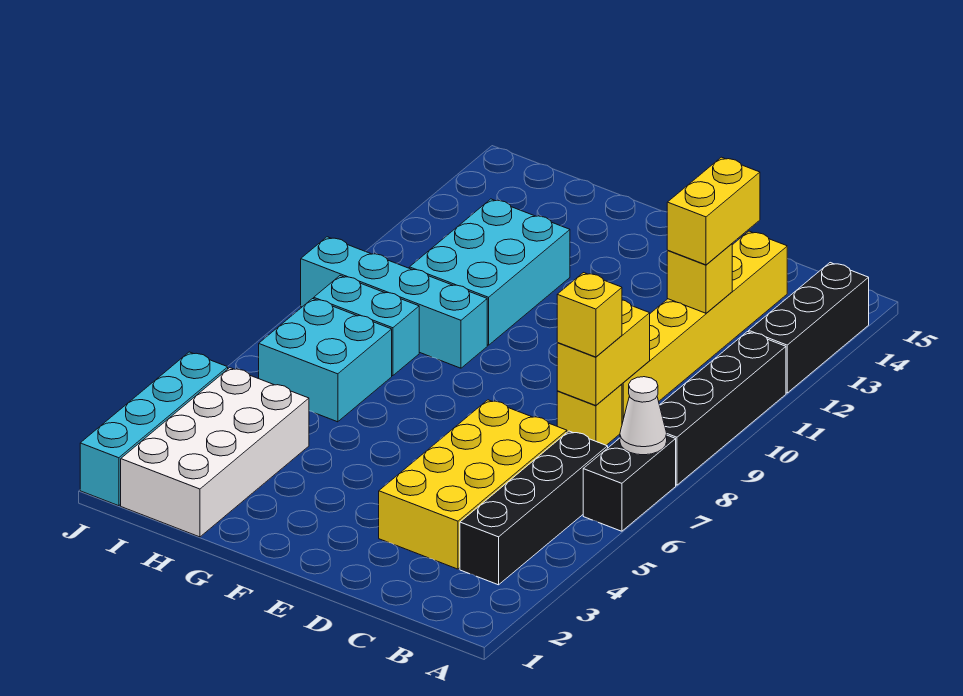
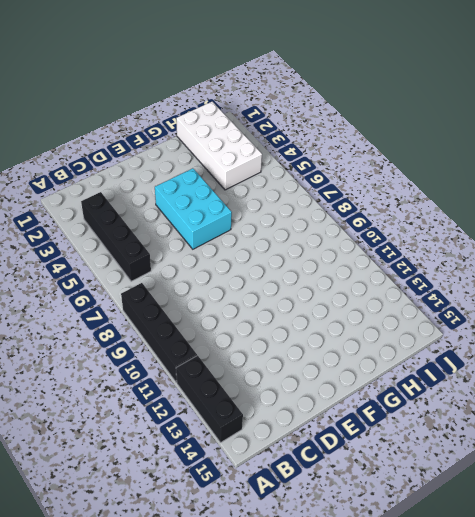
cyan brick E4:F6 level 1 -> cyan brick G10:H12 level 1
none -> black brick A6:A7 level 1
none -> yellow brick C3:D6 level 1
none -> yellow brick C8 level 1

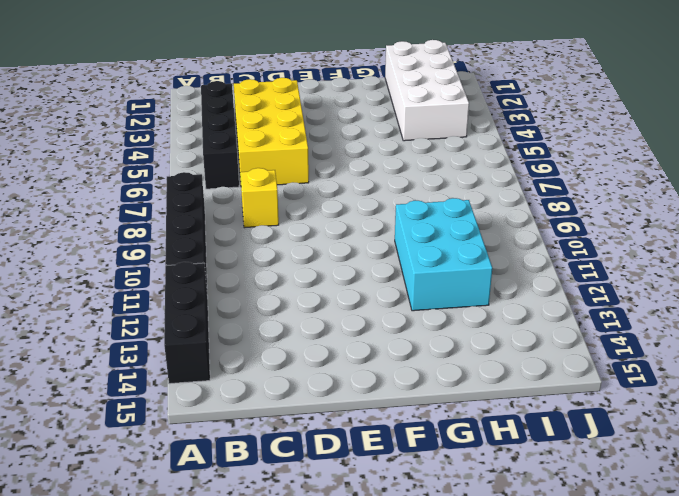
none -> black brick A6:A7 level 1
none -> yellow brick C9:C14 level 1
none -> cyan brick G9:J9 level 1

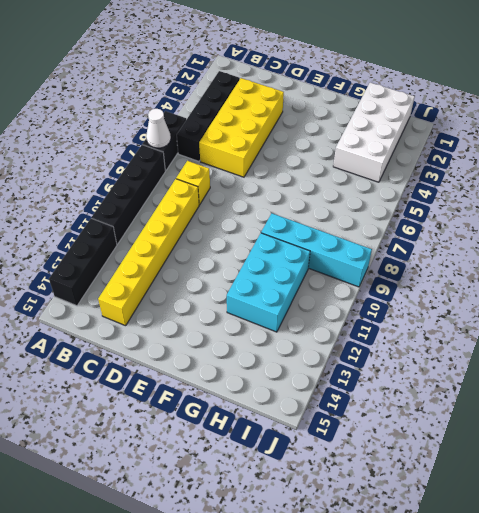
none -> cyan brick H6:I7 level 1
none -> cyan brick H8:I8 level 1
none -> cyan brick J1:J4 level 1

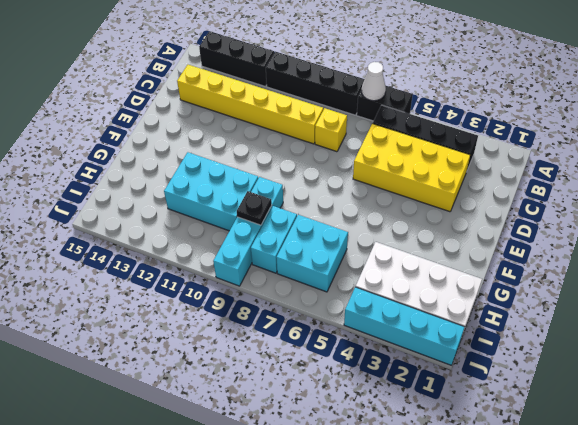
black plate H9 level 2 -> none
none -> yellow brick C8:C9 level 2
none -> yellow brick C12 level 2
none -> yellow brick C8 level 3

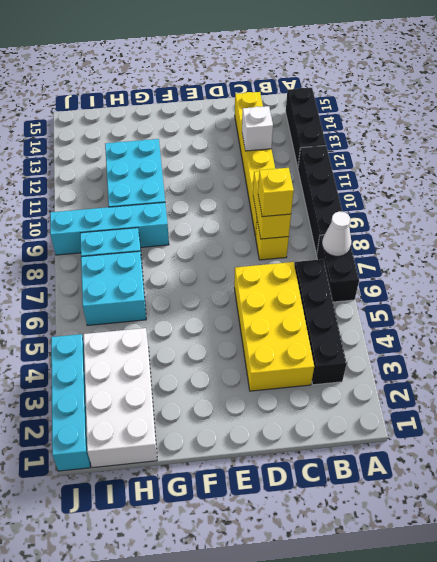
white brick C12 level 2 -> yellow brick C12 level 2
none -> yellow brick C12:C13 level 3

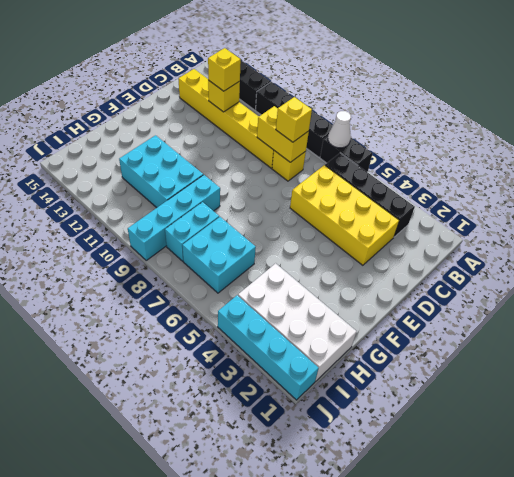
yellow brick C12 level 3 -> yellow brick C12:C13 level 3

